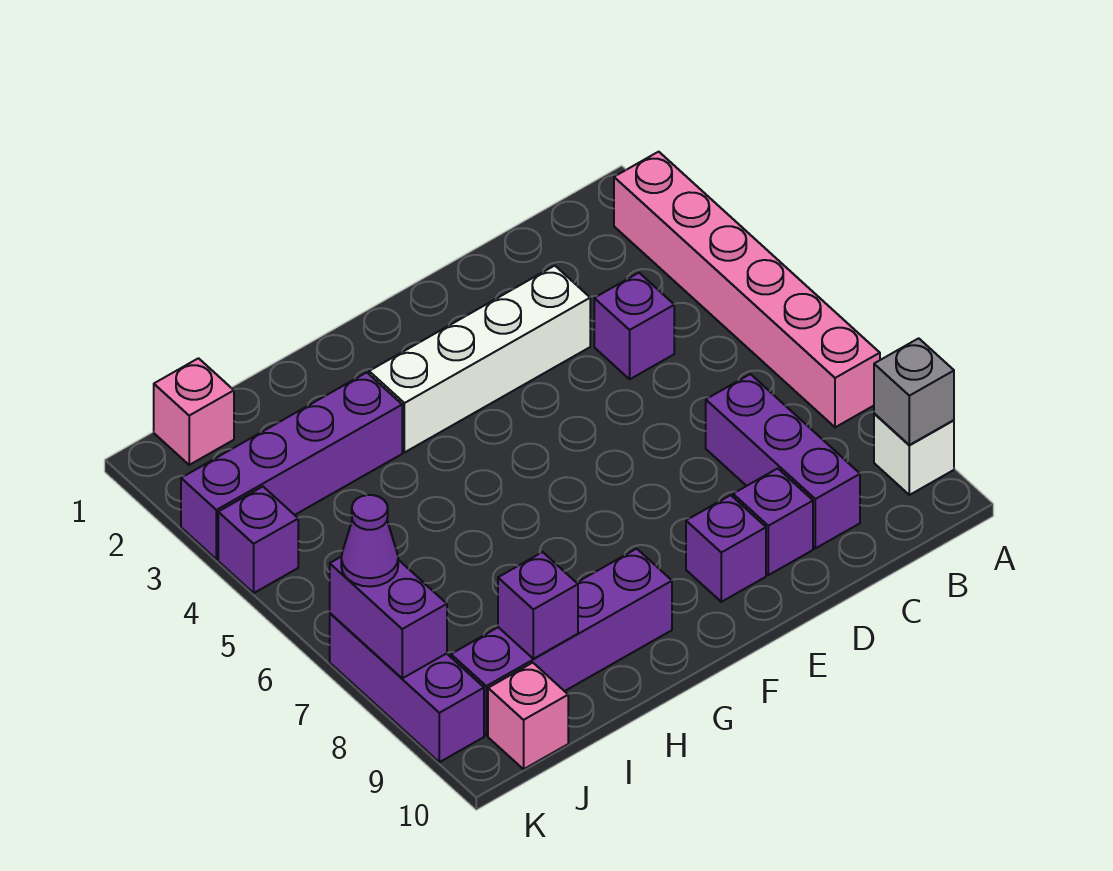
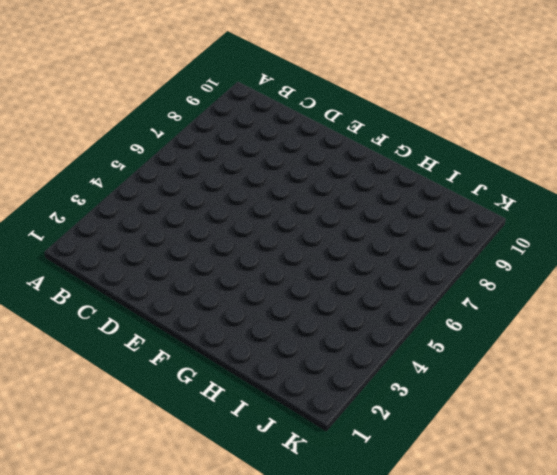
none -> pink brick A2:A7 level 1
none -> white brick A9 level 1
none -> purple brick C4 level 1

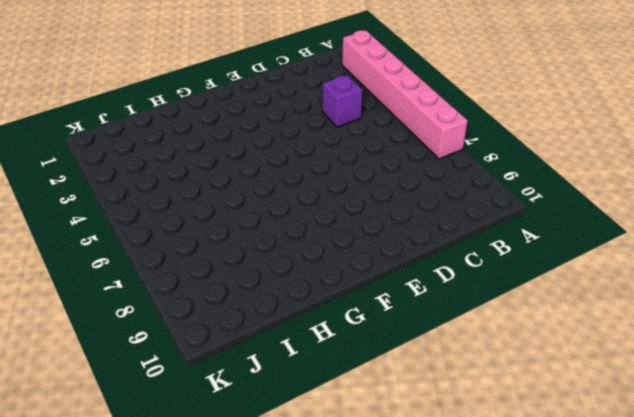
none -> white brick A9 level 1
none -> purple brick C7:C9 level 1
none -> white brick D3:G3 level 1

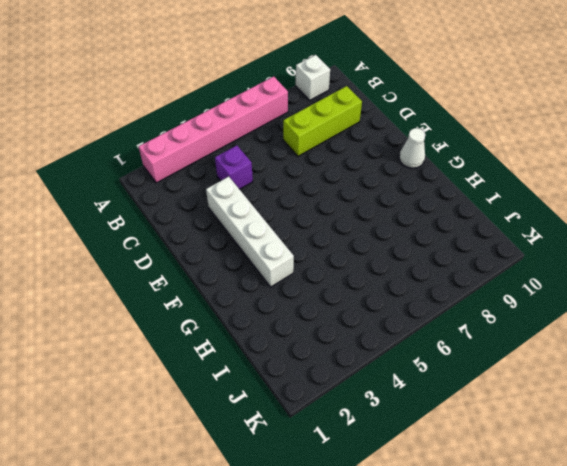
lime brick C7:C9 level 1 -> purple brick C7:C9 level 1
white cone F10 level 1 -> none
none -> purple brick D9 level 1
none -> purple brick E9 level 1
none -> purple brick G9:J9 level 1

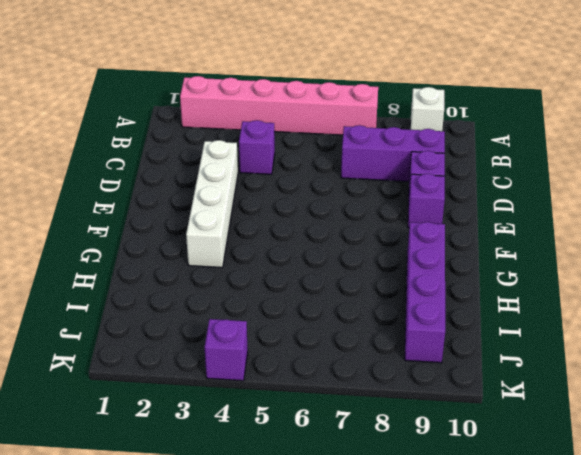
none -> purple brick H3:K3 level 1
none -> pink brick J1 level 1
none -> pink brick J10 level 1

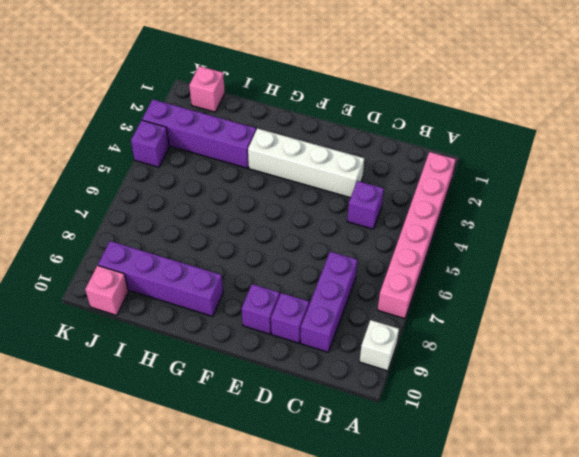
none -> purple brick K7:K9 level 1
none -> grey brick A9 level 2
none -> purple brick I9 level 2

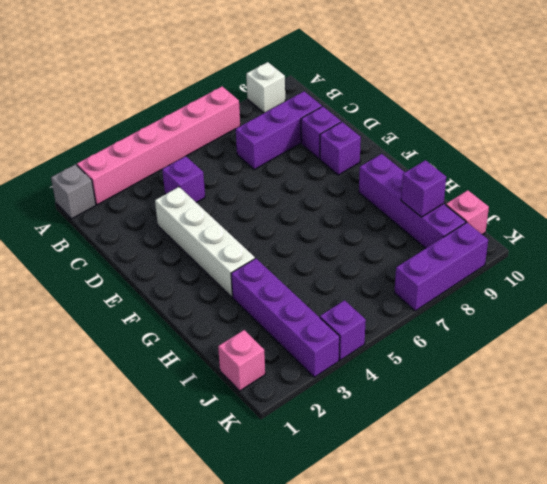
grey brick A1 level 1 -> grey brick A9 level 2
none -> purple brick K7:K8 level 2
none -> purple cone K7 level 3

